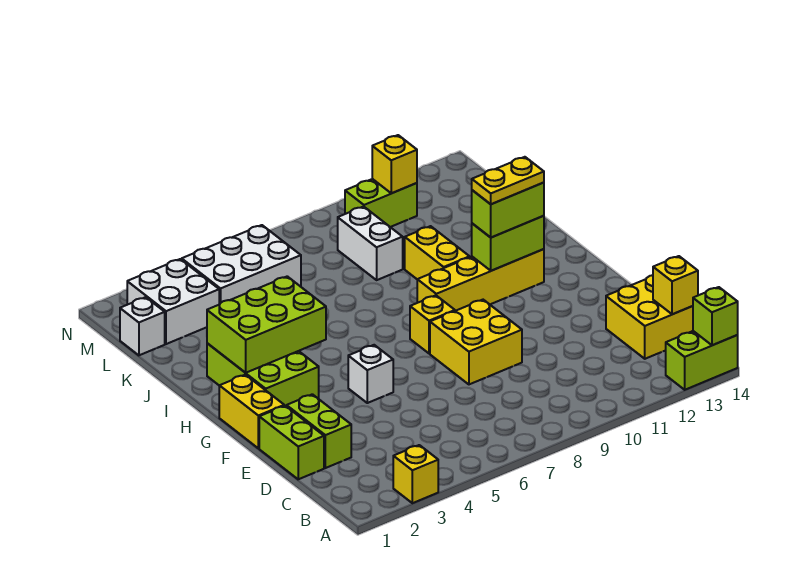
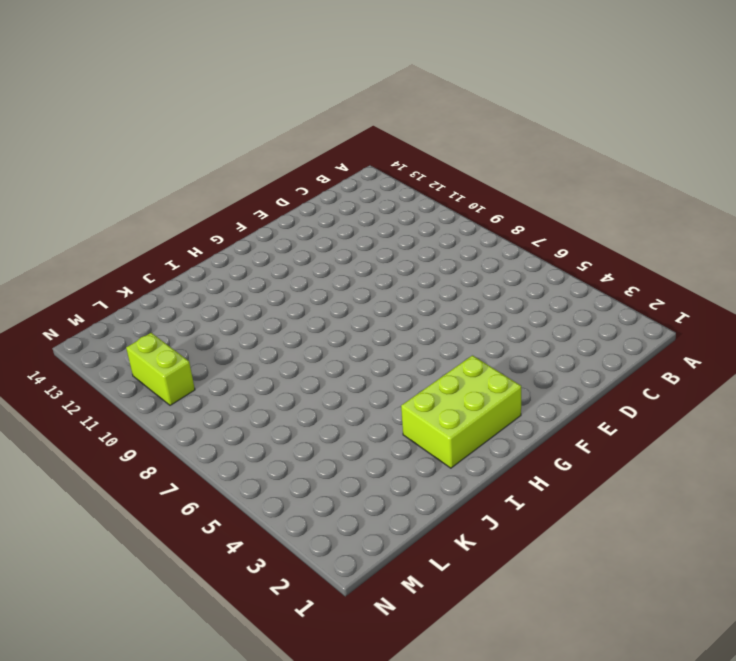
none -> yellow brick A3 level 1
none -> lime brick A13:A14 level 1
none -> yellow brick C13:D14 level 1

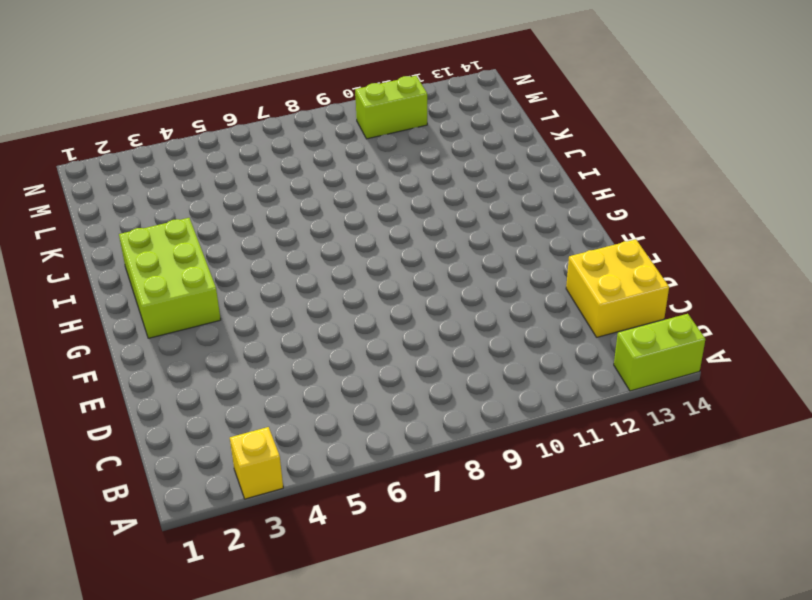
none -> lime brick D1:E1 level 1
none -> lime brick D2:E2 level 1
none -> yellow brick E8:F9 level 1

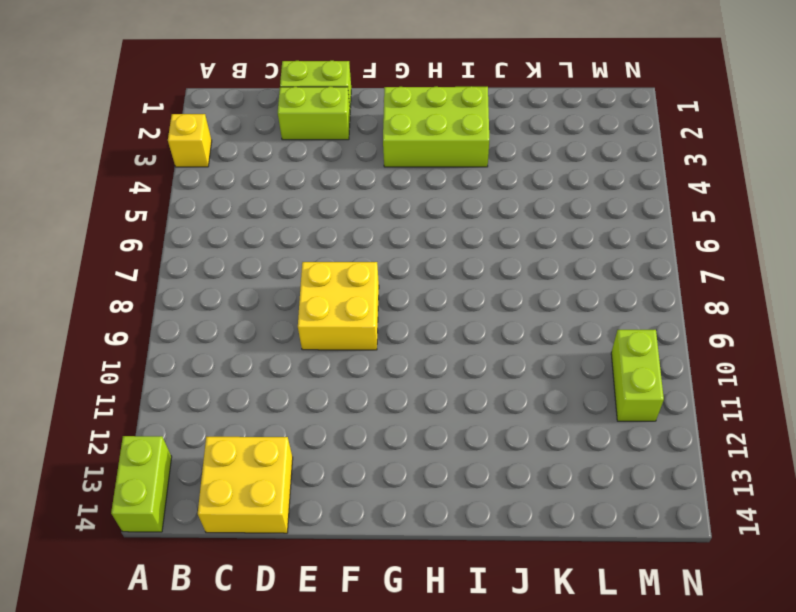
none -> yellow brick F1:G1 level 1
none -> white brick F5 level 1
none -> yellow brick G8 level 1

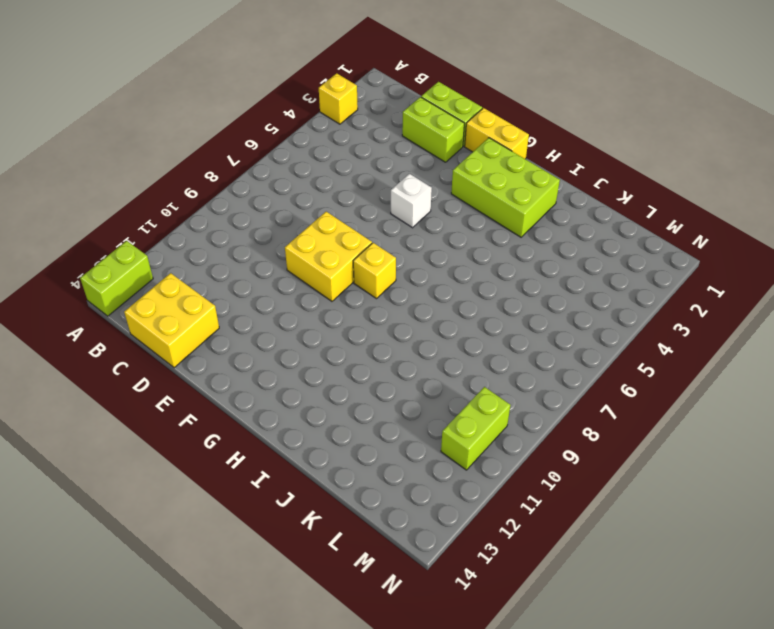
none -> yellow brick H9:H12 level 1
none -> yellow brick I10:J10 level 1
none -> white brick K9:L9 level 1

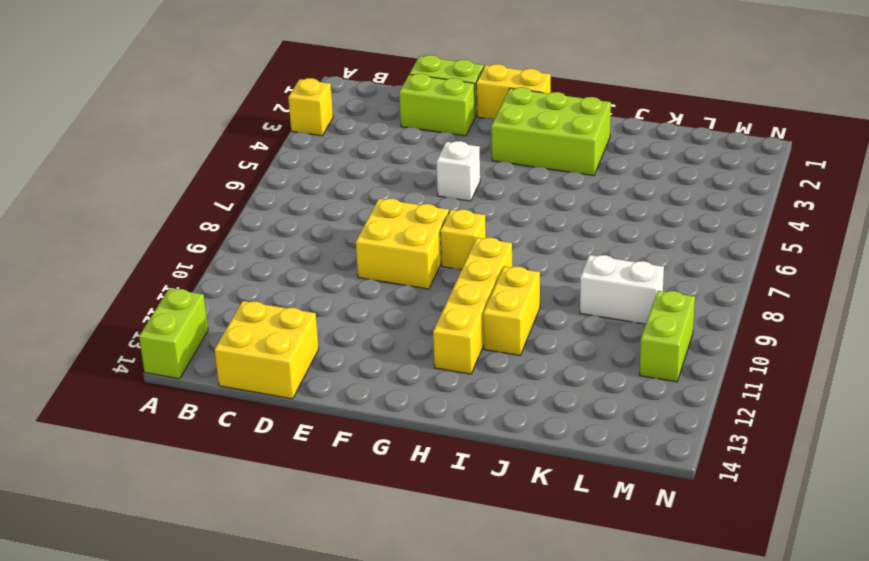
yellow brick I10:I11 level 1 -> yellow brick I10:J10 level 1
none -> white brick L1 level 1
none -> white brick L2:M3 level 1
none -> white brick L4:M6 level 1

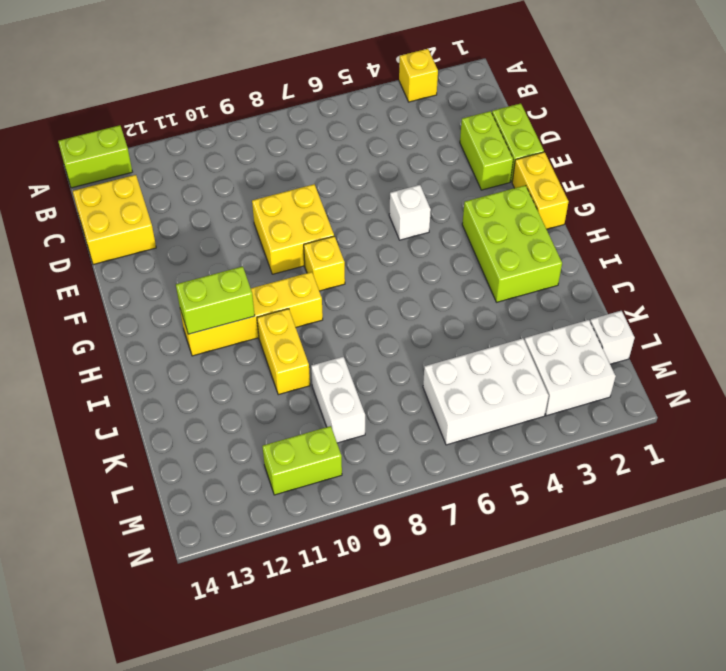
none -> lime brick A14 level 2
none -> yellow brick C14 level 2
none -> lime brick H2:I4 level 2

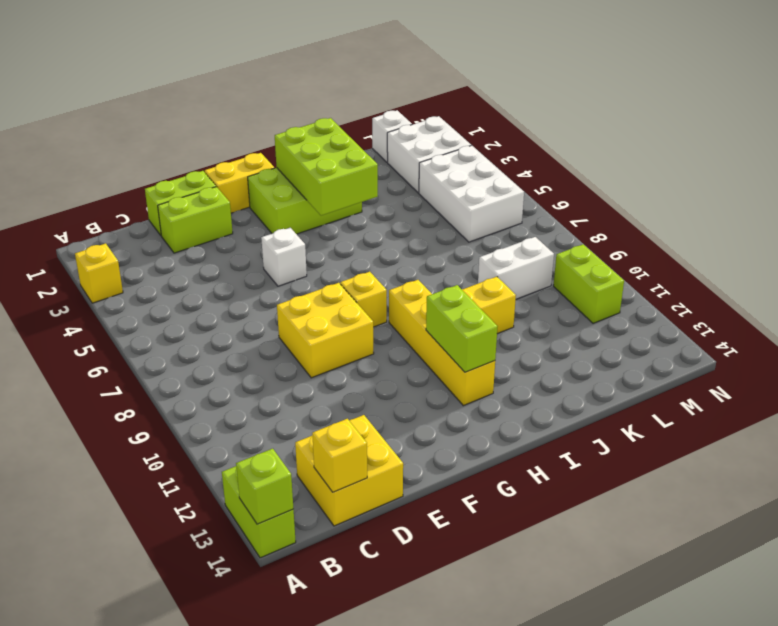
none -> yellow brick M11 level 2
none -> lime brick H11:H12 level 3
none -> yellow plate H11:H12 level 4

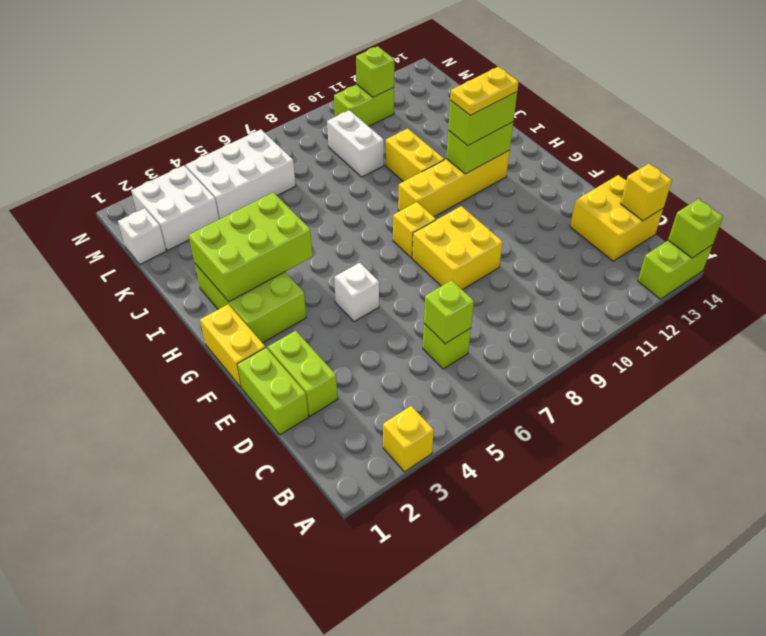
lime brick C6 level 1 -> none
lime brick C6 level 2 -> none
lime brick M11 level 2 -> yellow brick M11 level 2

